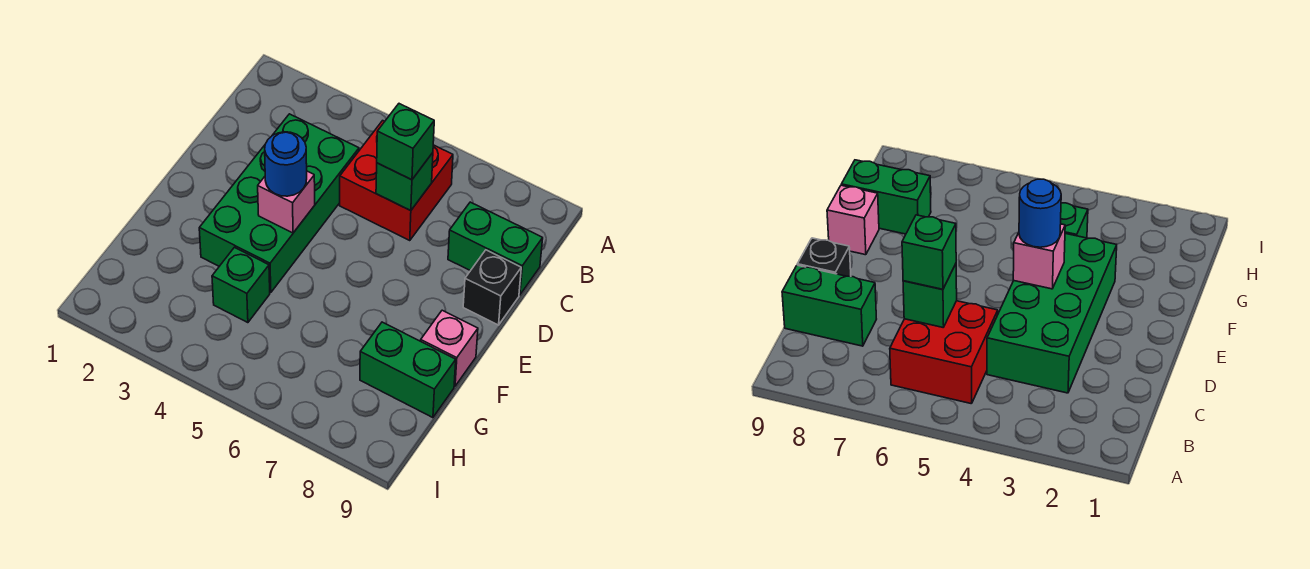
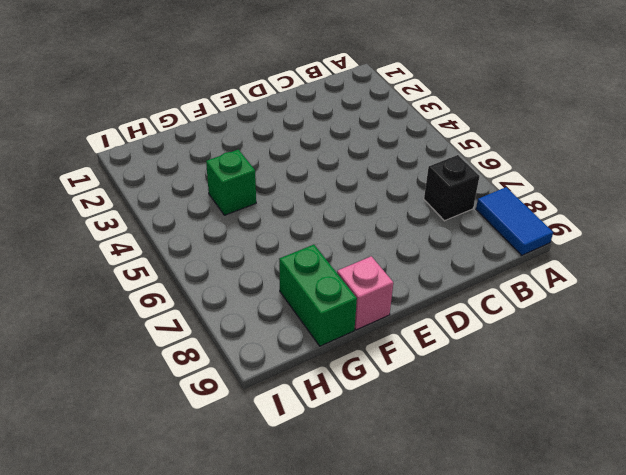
blue tile A8:A9 level 1 -> none
black brick B7 level 1 -> black brick D9 level 1
none -> red brick B5:C6 level 1
none -> green brick C3:F4 level 1

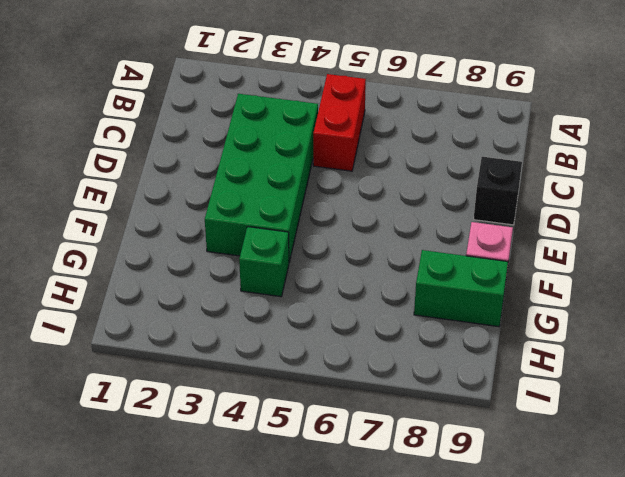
red brick B5:C5 level 1 -> red brick B5:C6 level 1
none -> green brick C8:C9 level 1
none -> green brick C6 level 2

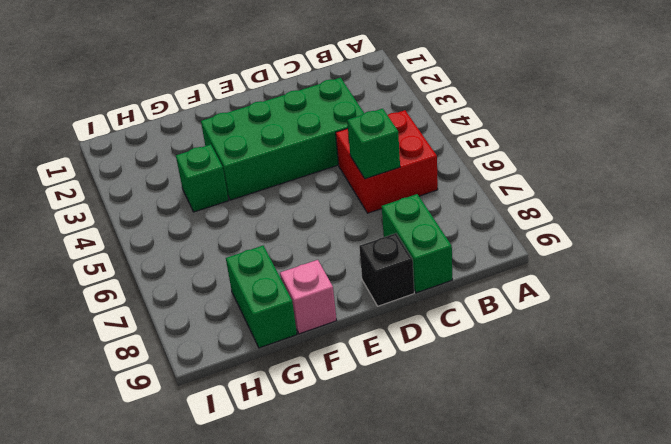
none -> pink brick E4 level 2
none -> green brick C6 level 3

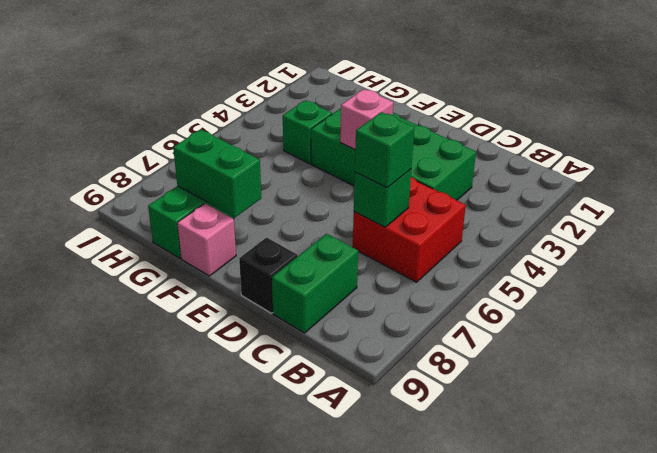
green brick F8:G8 level 2 -> none
none -> blue round brick E4 level 3

